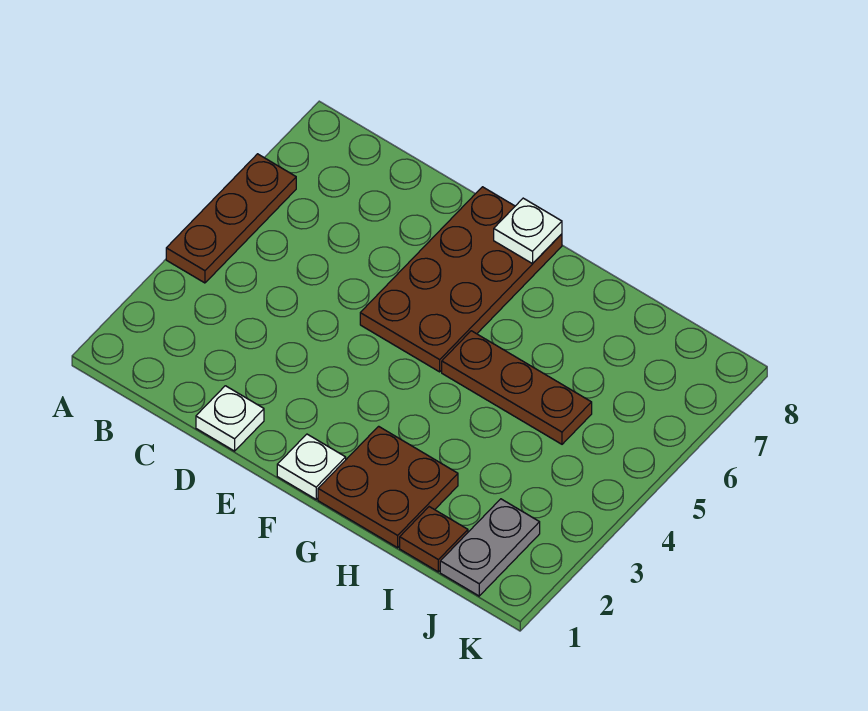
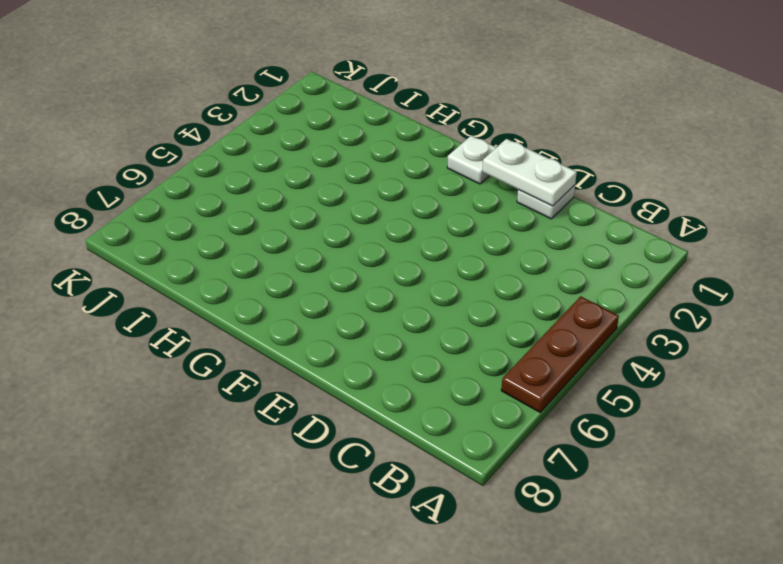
white plate D1:E1 level 2 -> none
none -> brown plate E5:F8 level 1
none -> brown plate G1:H2 level 1

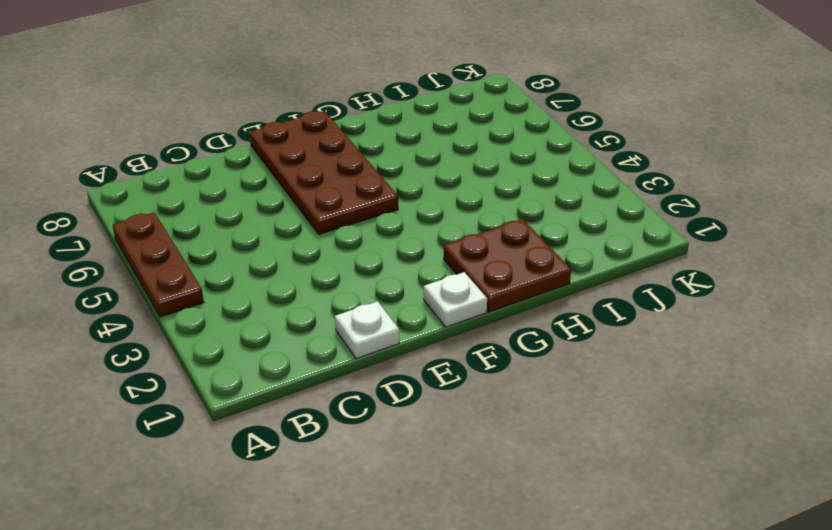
none -> brown plate G5:I5 level 1
none -> brown plate I1 level 1

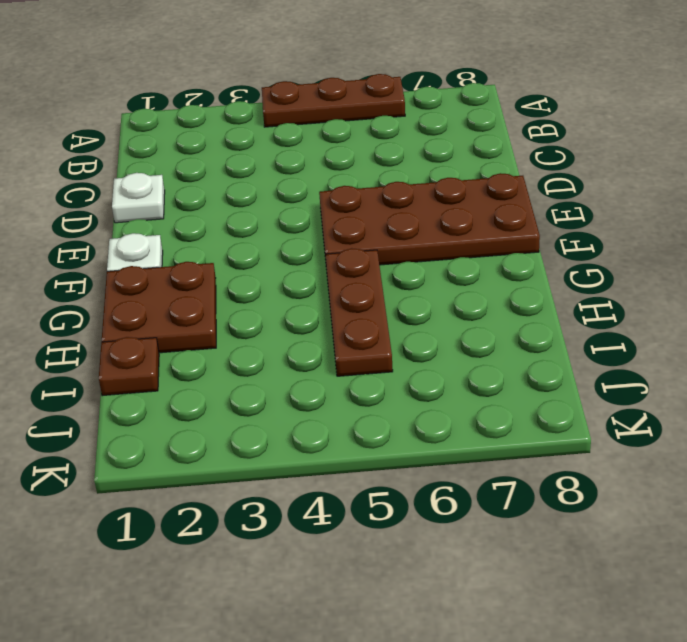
none -> grey plate J1:J2 level 1
none -> white plate F8 level 2

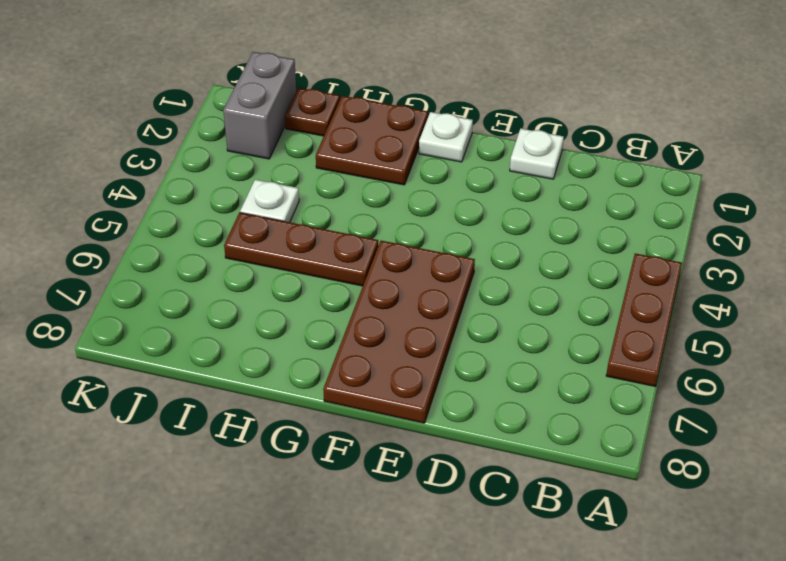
white plate I4 level 1 -> white plate F8 level 2
grey brick J1:J2 level 1 -> grey plate J1:J2 level 1

